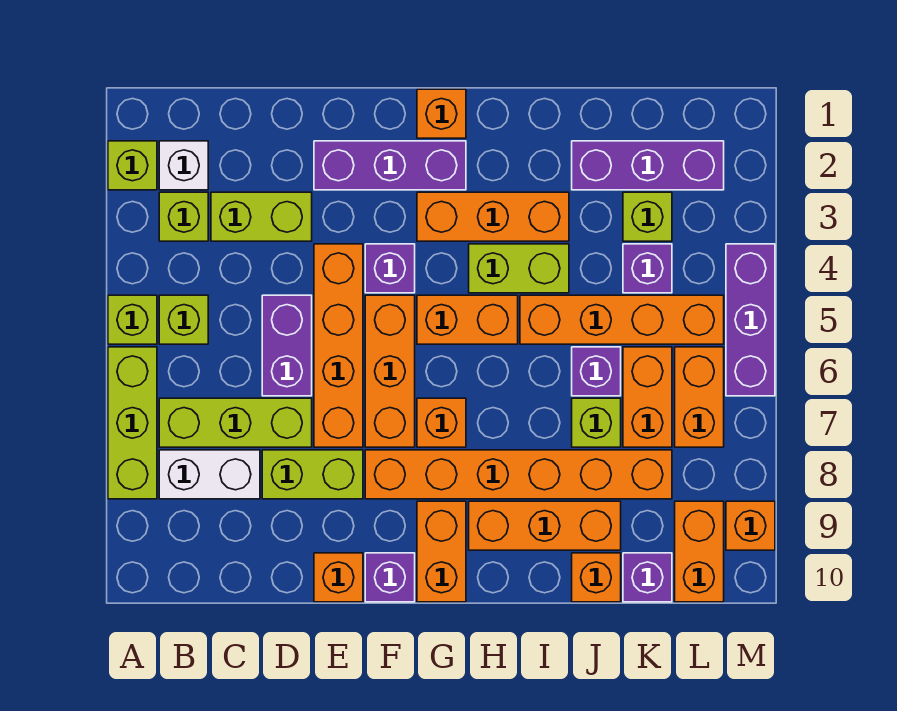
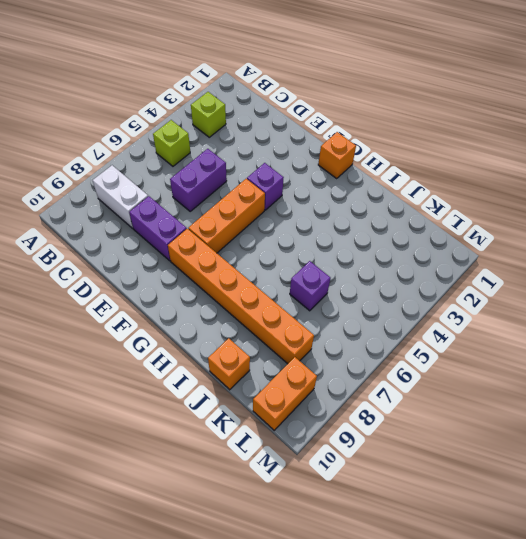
purple brick D8:E8 level 1 -> lime brick D8:E8 level 1
none -> lime brick A2 level 1
none -> lime brick A5 level 1
none -> lime brick A6:A8 level 1
none -> white brick B2 level 1

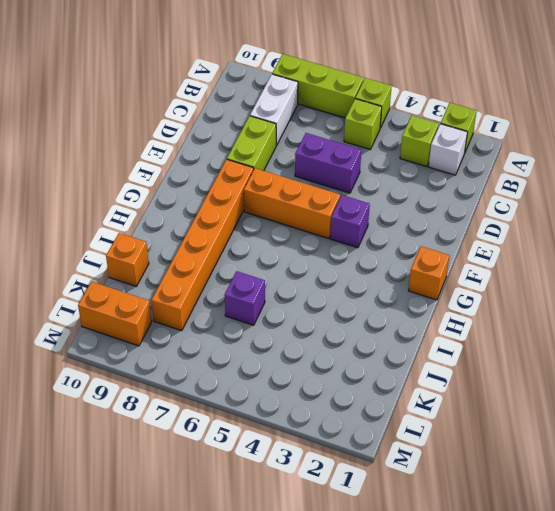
none -> lime brick B7:D7 level 1
none -> lime brick C3:D3 level 1
none -> purple brick E2:G2 level 1
none -> orange brick E4:E7 level 1

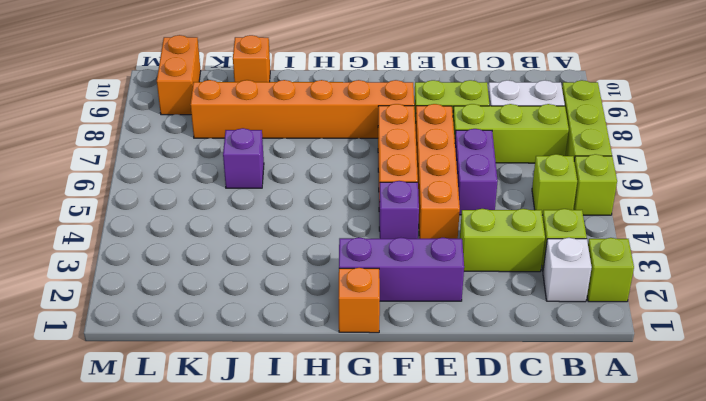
none -> orange brick E10 level 1
none -> purple brick F10 level 1
none -> orange brick G3:I3 level 1
none -> orange brick G5:H5 level 1

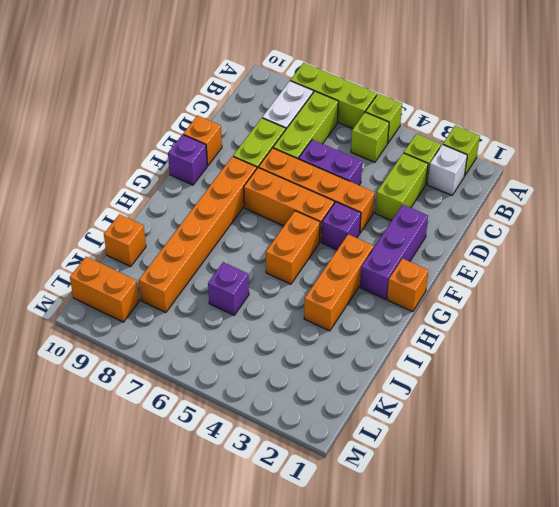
none -> orange brick G7 level 1
none -> orange brick G9:G10 level 1
none -> lime brick H4:I4 level 1
none -> orange brick H9:J9 level 1

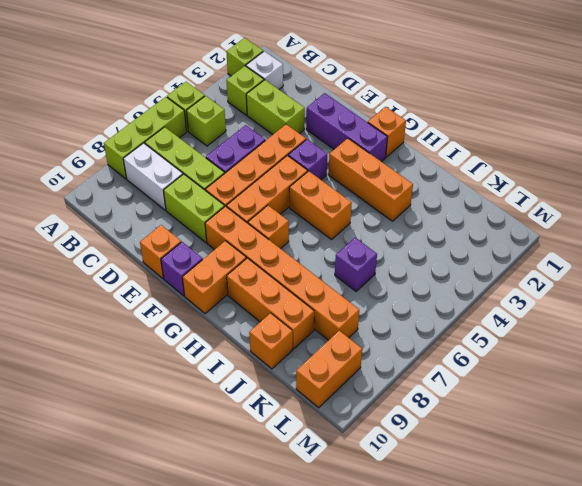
none -> lime brick H4:I4 level 1
none -> orange brick I5:L5 level 1
none -> purple brick J2:L2 level 1
none -> lime brick J7 level 1

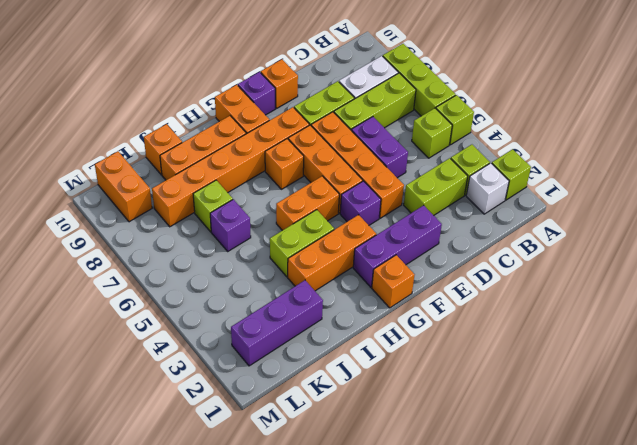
none -> orange brick I5:L5 level 1
none -> lime brick K3 level 1
none -> purple brick K4 level 1
none -> orange brick K6:K7 level 1

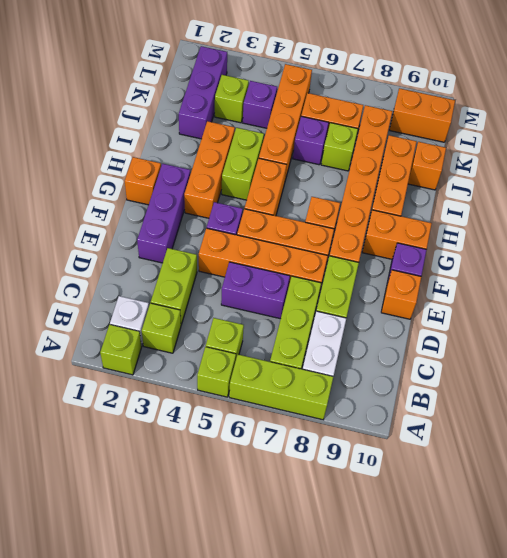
none -> purple brick K10 level 1
none -> orange brick L6:L7 level 1
none -> purple brick M4:M6 level 1
none -> orange brick M9 level 1

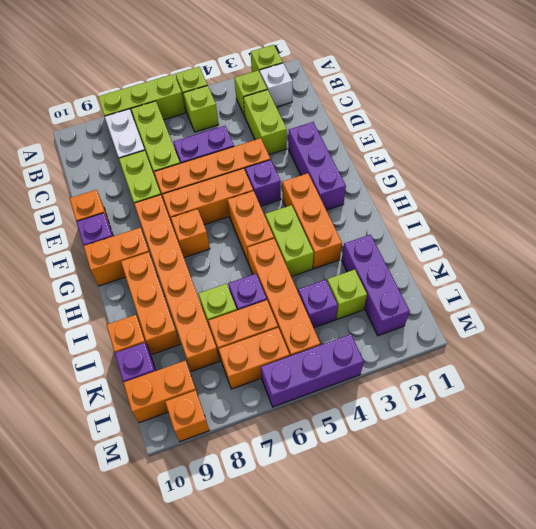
none -> orange brick G1 level 1

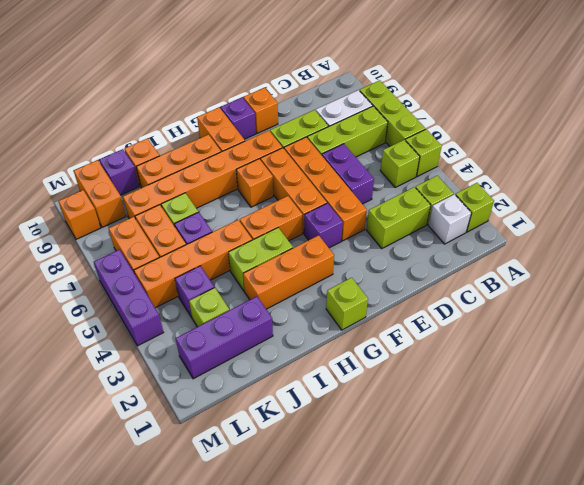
lime brick G1 level 1 -> orange brick G1 level 1
none -> purple brick E2:G2 level 1

